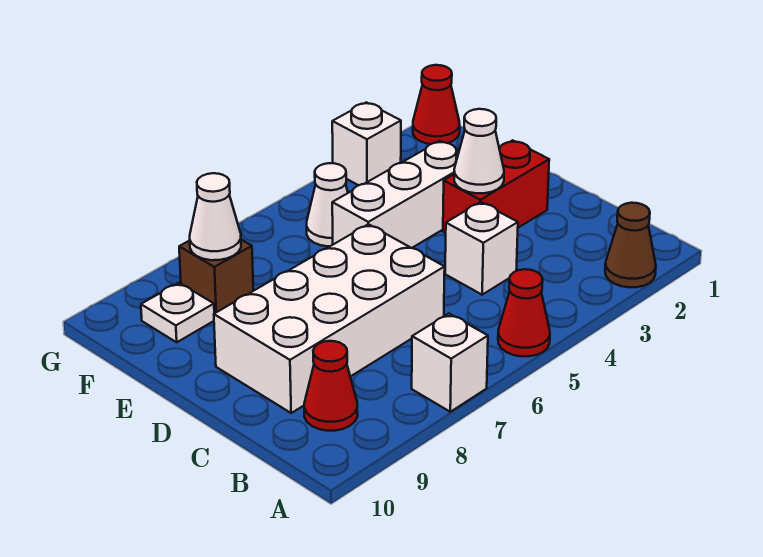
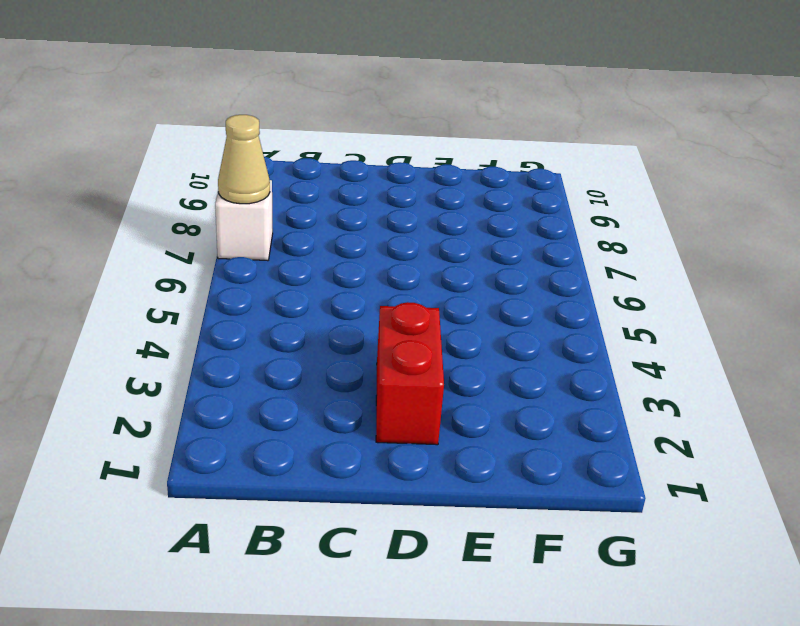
tan cone A7 level 2 -> none
none -> brown cone A2 level 1
none -> red cone A5 level 1
none -> red cone B9 level 1

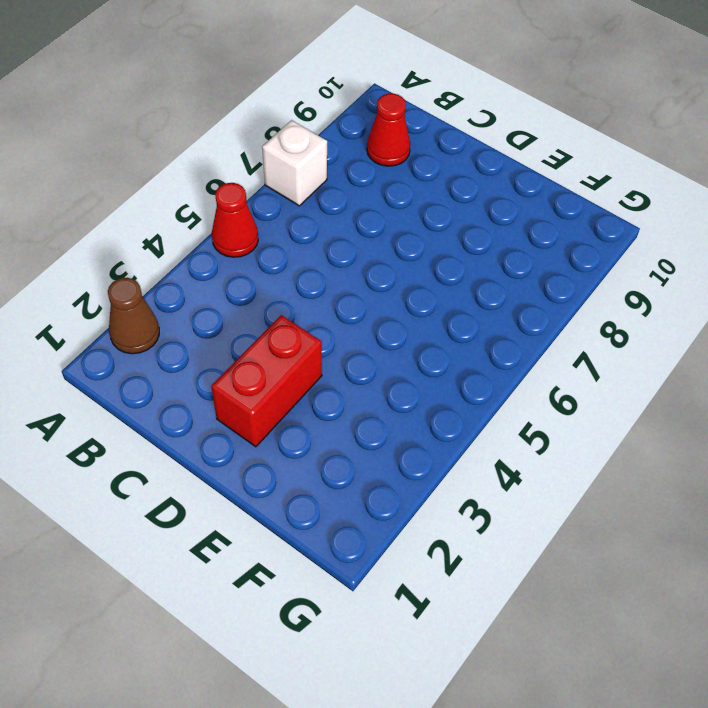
none -> white brick C4 level 1
none -> white brick C6:D9 level 1
none -> white brick E3:E5 level 1

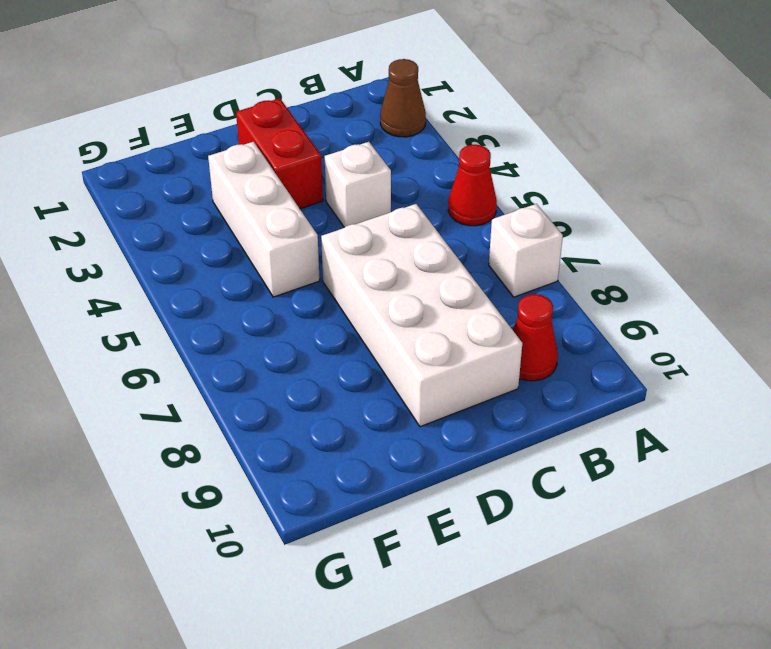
none -> white cone F5 level 1
none -> brown brick F8 level 1
none -> white plate F9 level 1

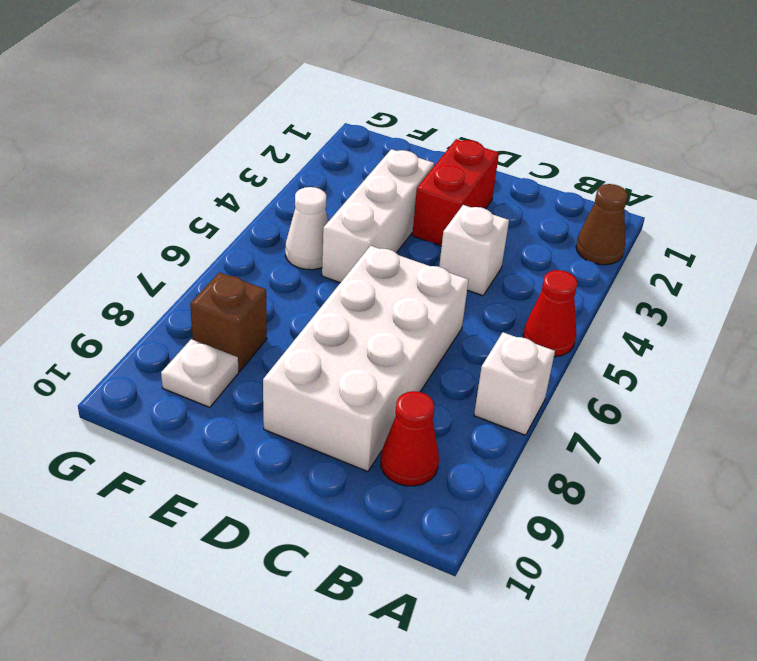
none -> red cone G1 level 1
none -> white brick G3 level 1
none -> white cone D3 level 2

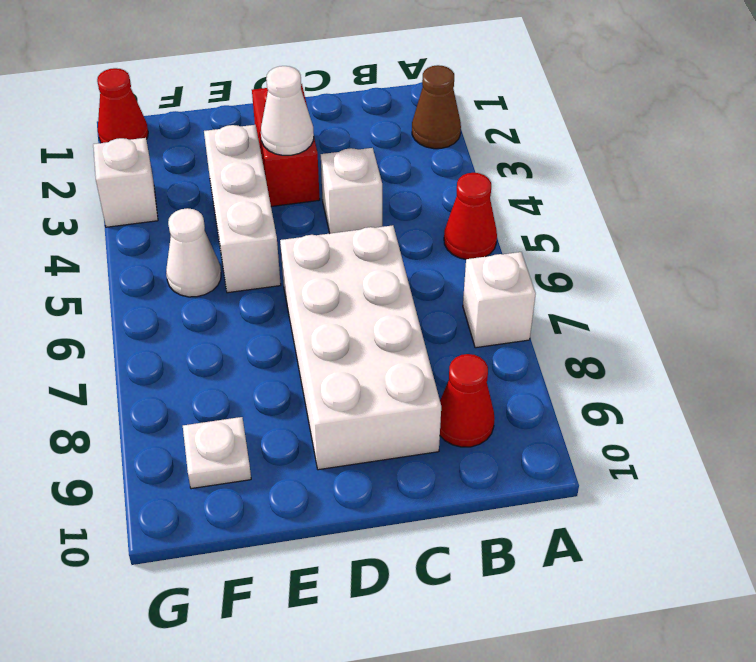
none -> brown brick F8 level 1
none -> white cone F8 level 2

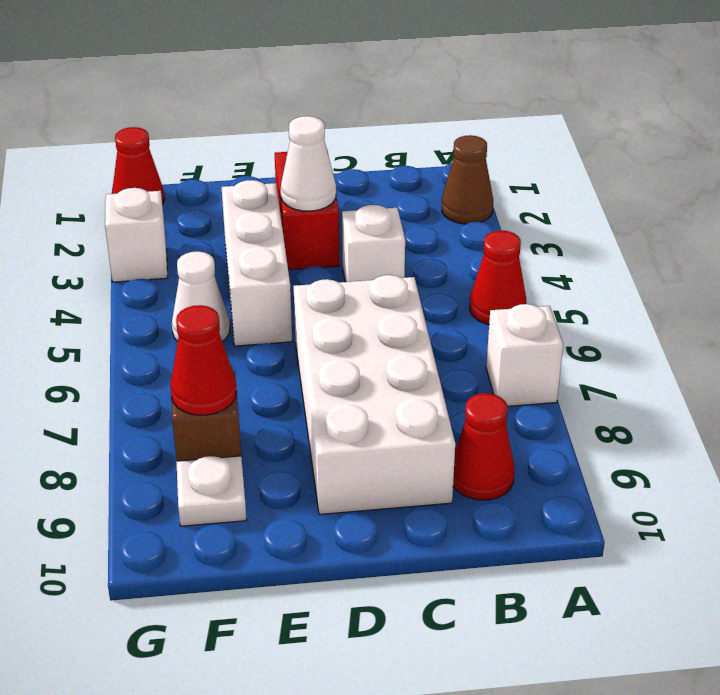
red cone F8 level 2 -> white cone F8 level 2

